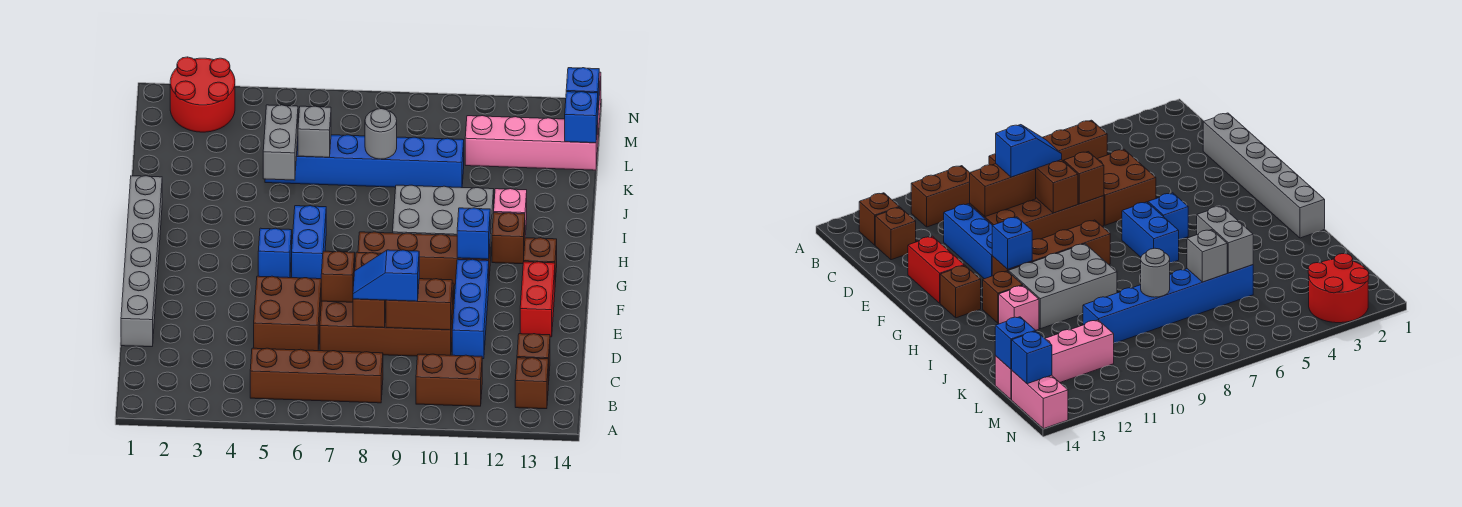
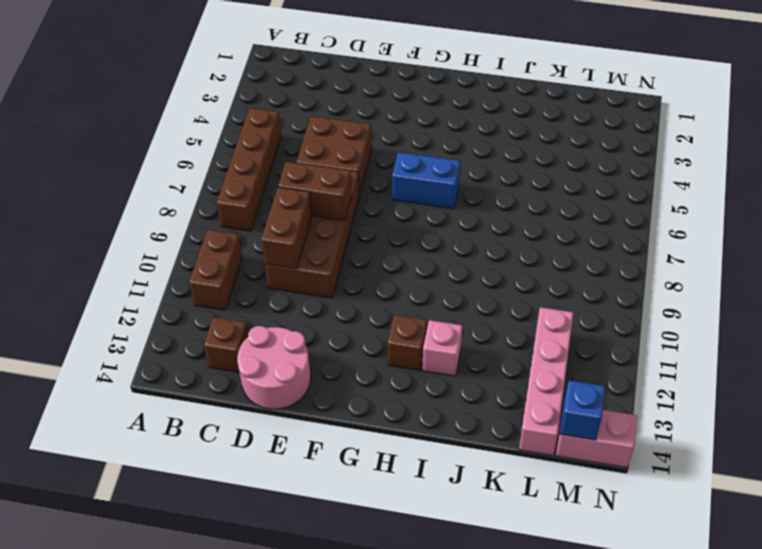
pink round brick D13:E14 level 1 -> red brick E13:F13 level 1
none -> brown brick B13 level 1
none -> grey brick D1:I1 level 1
none -> blue brick D11:F11 level 1
none -> blue brick G5 level 1

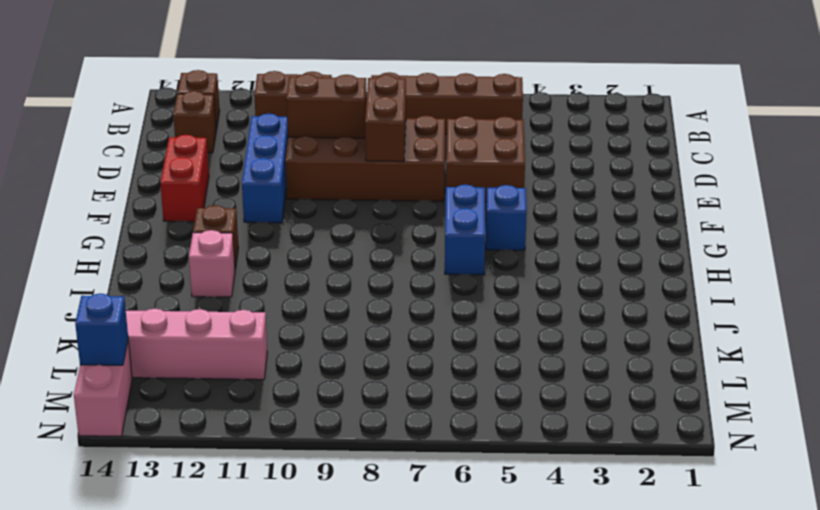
none -> grey brick D1:I1 level 1
none -> brown brick G8:G11 level 1
none -> brown brick G13 level 1
none -> grey brick H9:I11 level 1

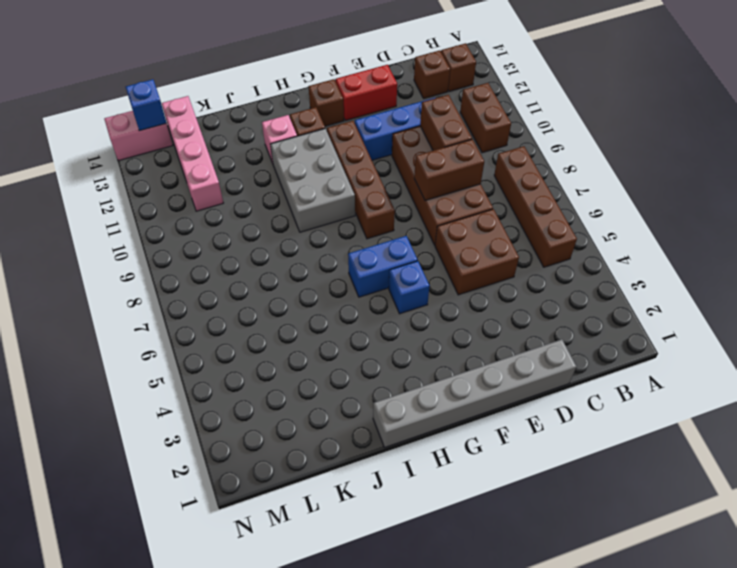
none -> blue brick K5:K10 level 1
none -> red round brick M2:N3 level 1
none -> brown brick E7 level 2
none -> blue brick G11 level 2

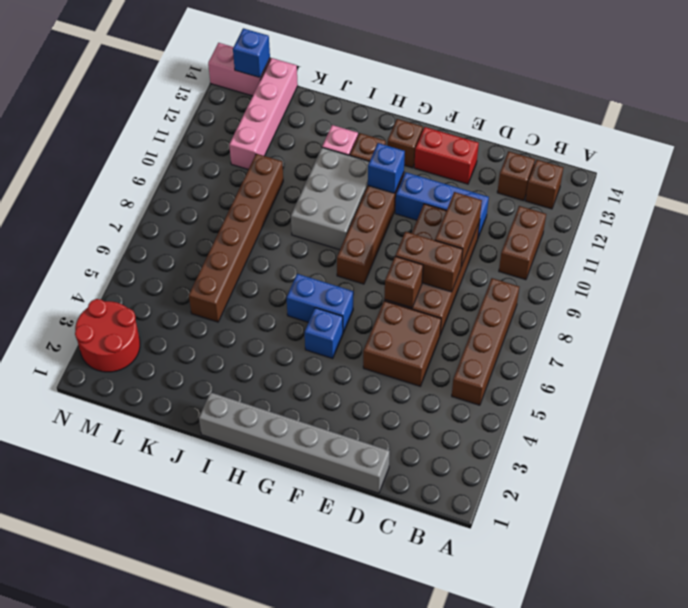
brown brick K5:K10 level 1 -> blue brick K5:K10 level 1
none -> grey brick J5:K5 level 2
none -> grey brick K6 level 2
none -> grey round brick K8 level 2
none -> blue brick L14 level 2

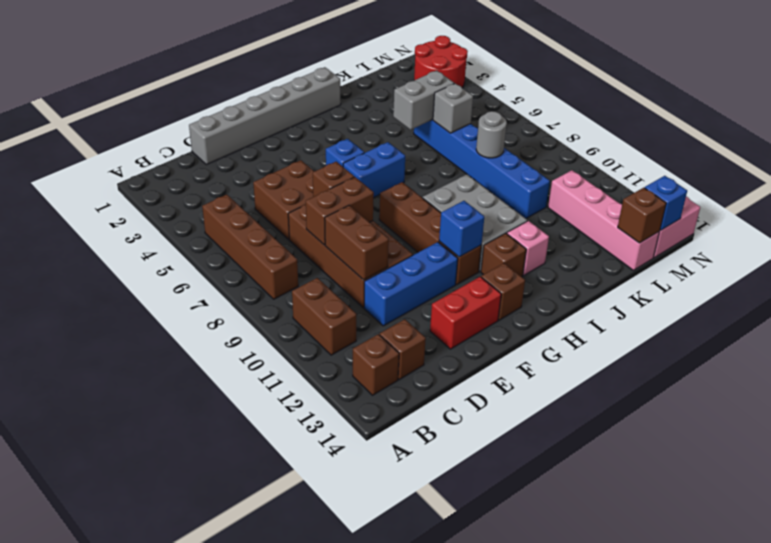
brown brick L14 level 2 -> blue brick L14 level 2
none -> blue slope D8:D9 level 3 top 9

